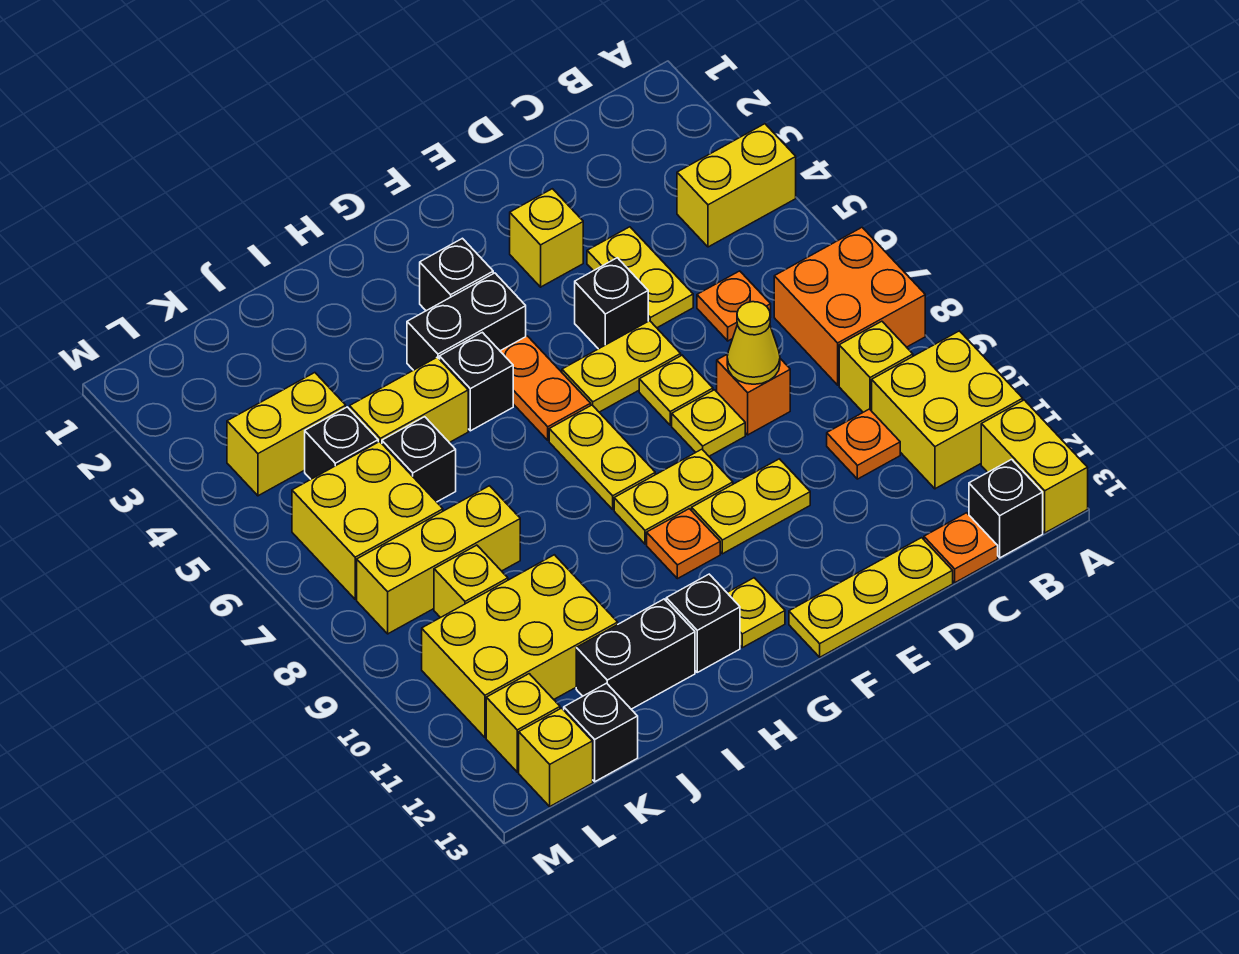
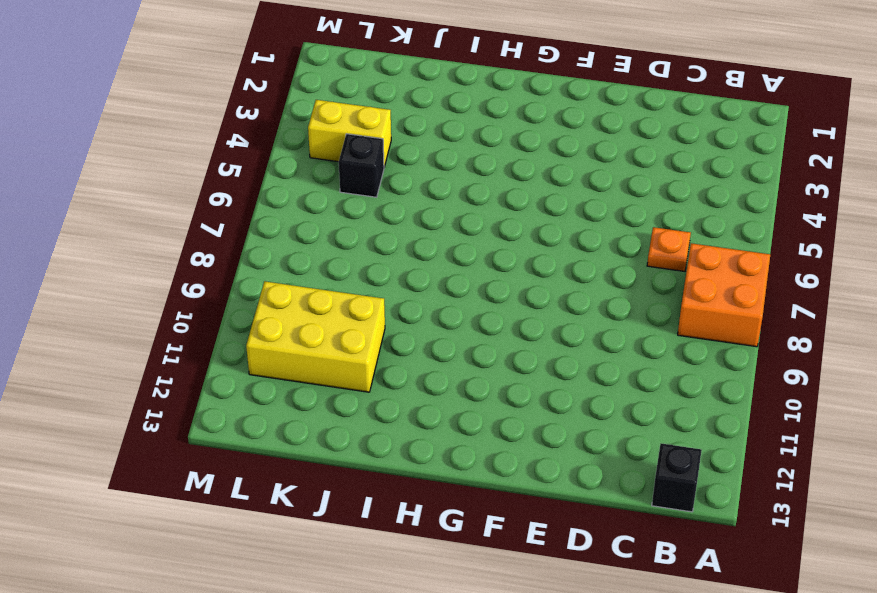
none -> yellow brick A4:B4 level 1
none -> yellow brick A10:B11 level 1
none -> yellow brick A12:A13 level 1
none -> yellow brick B9 level 1

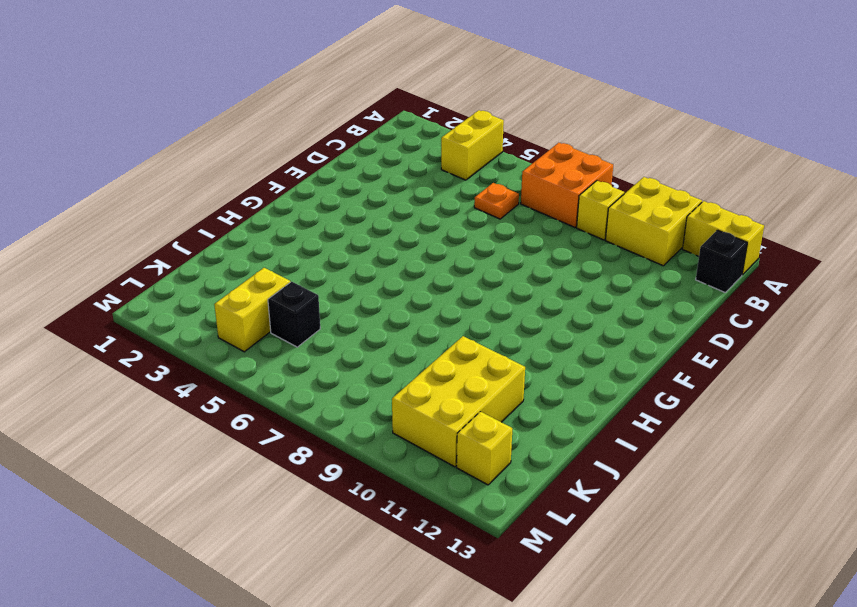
none -> orange plate C10 level 1
none -> orange plate C13 level 1
none -> yellow plate D4:D5 level 1
none -> orange brick D8 level 1

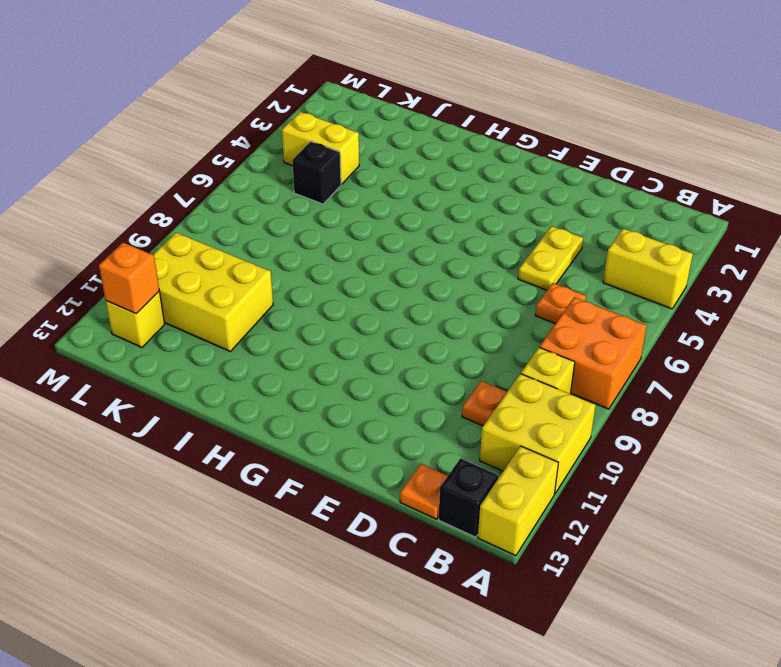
orange brick L12 level 2 -> orange brick D8 level 1
none -> yellow plate D13:F13 level 1
none -> yellow brick E3 level 1
none -> black brick E5 level 1
none -> yellow plate E6:F6 level 1

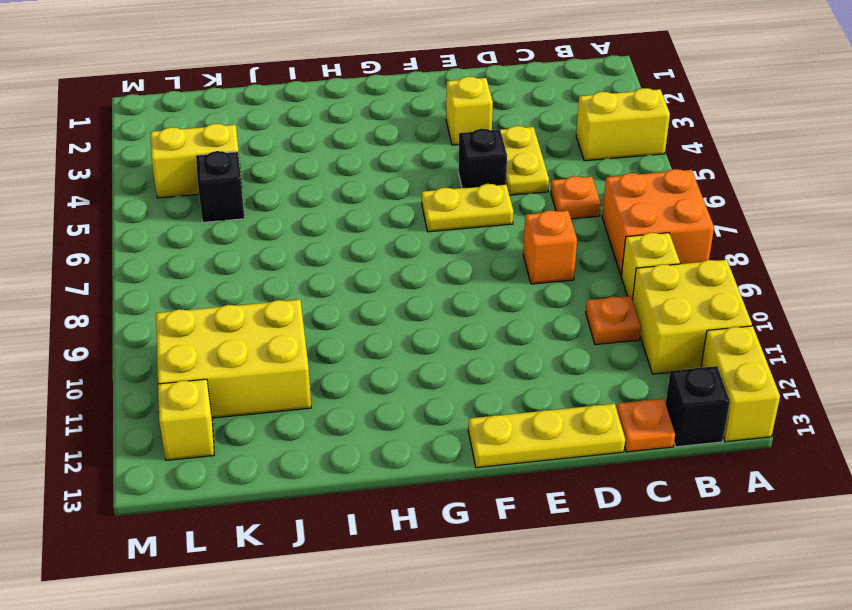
none -> yellow plate E7 level 1
none -> yellow plate E8 level 1
none -> yellow plate E10:F10 level 1
none -> yellow plate F9:G9 level 1

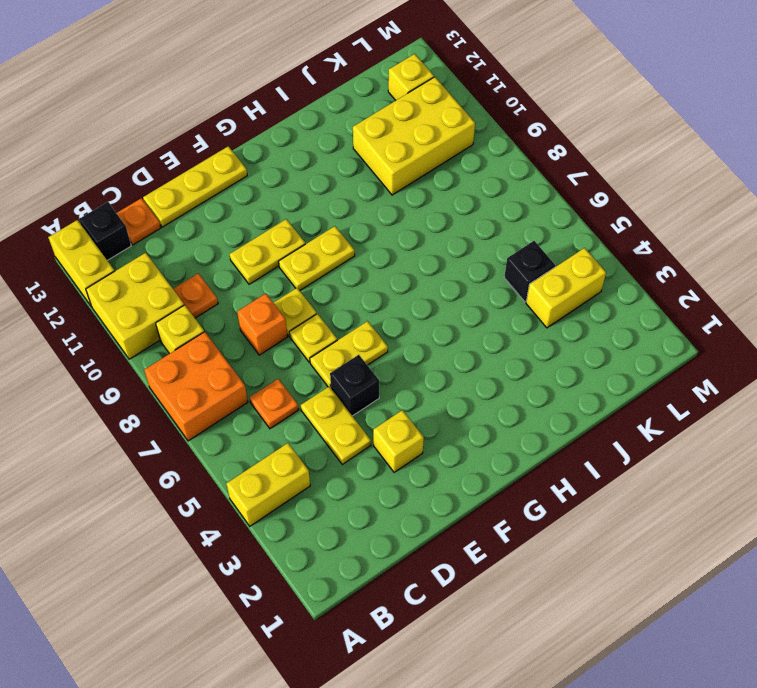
none -> black brick G3 level 1
none -> black brick G4:H4 level 1
none -> orange plate G5:G6 level 1
none -> yellow plate G7:G8 level 1

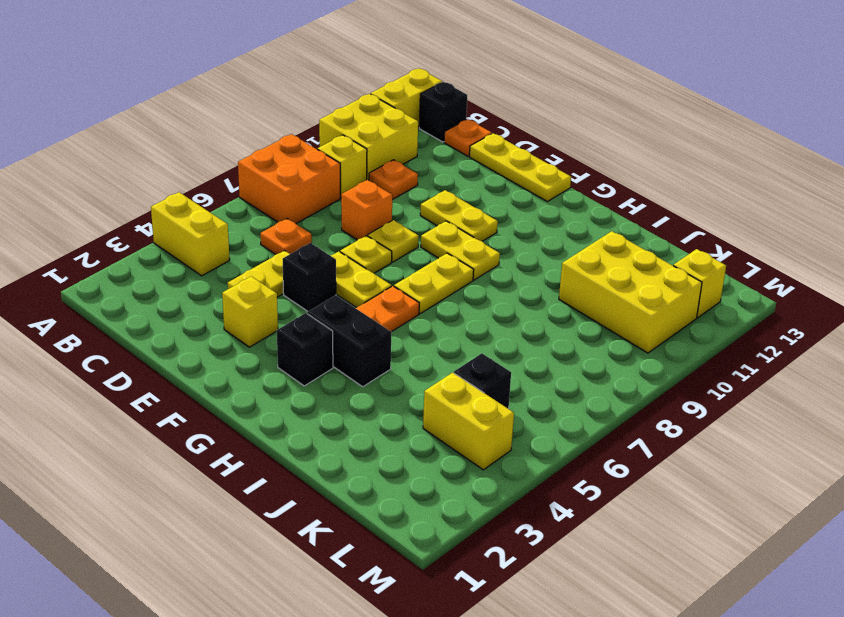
none -> orange plate G10 level 1
none -> yellow plate G12 level 1
none -> black brick H5 level 1
none -> black brick H12 level 1

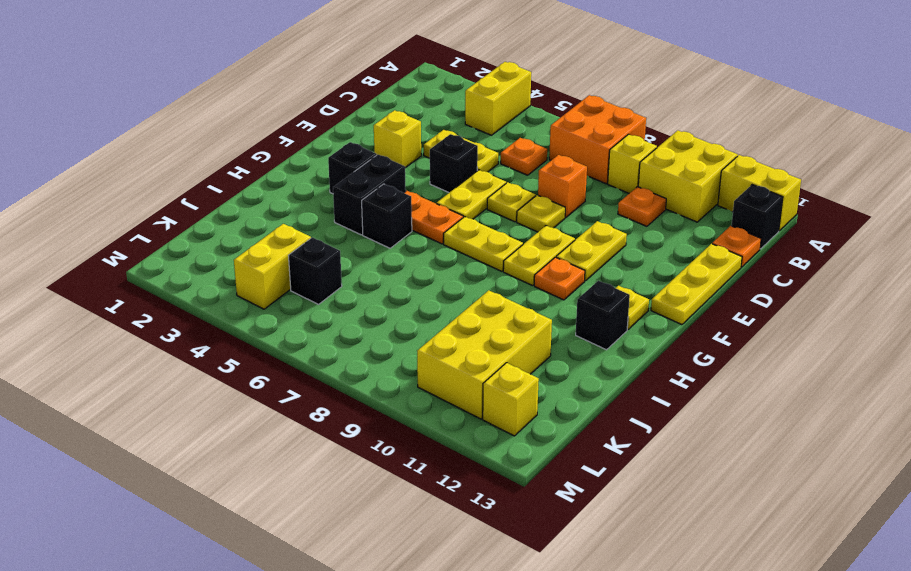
none -> yellow brick I5:J5 level 1
none -> black brick I12:J12 level 1
none -> black brick J6 level 1
none -> yellow brick J8:L8 level 1

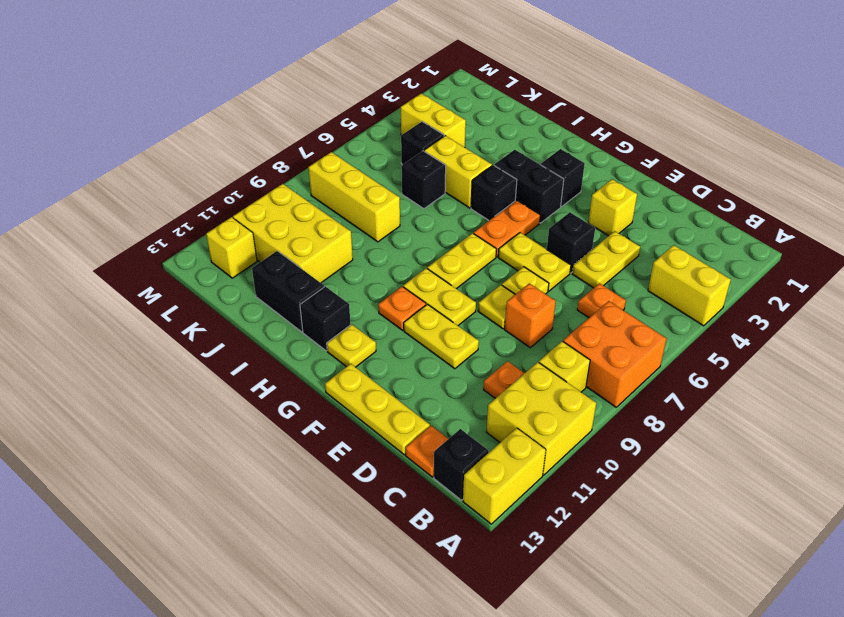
none -> yellow brick K6:L7 level 1
none -> yellow brick K9 level 1
none -> black brick K13 level 1
none -> yellow brick L13 level 1

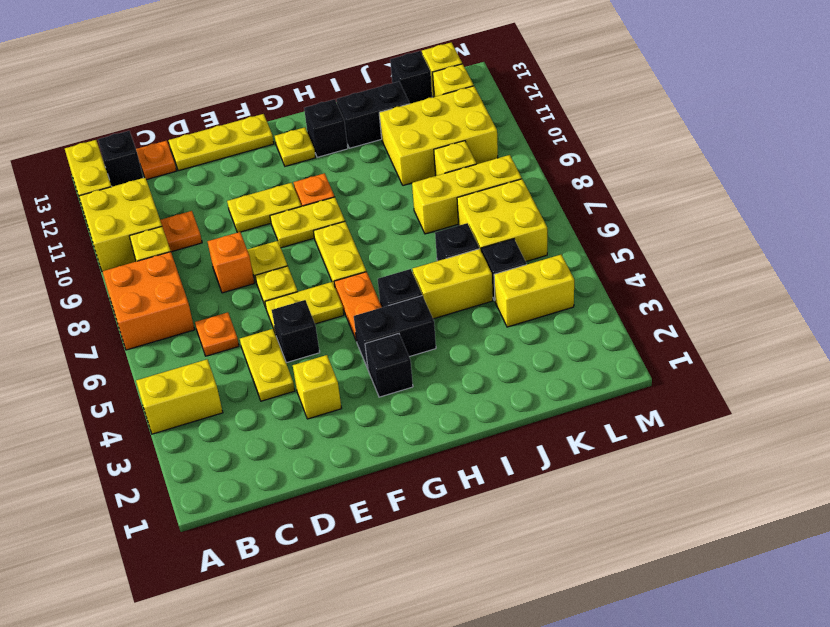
none -> yellow cone D8 level 2

